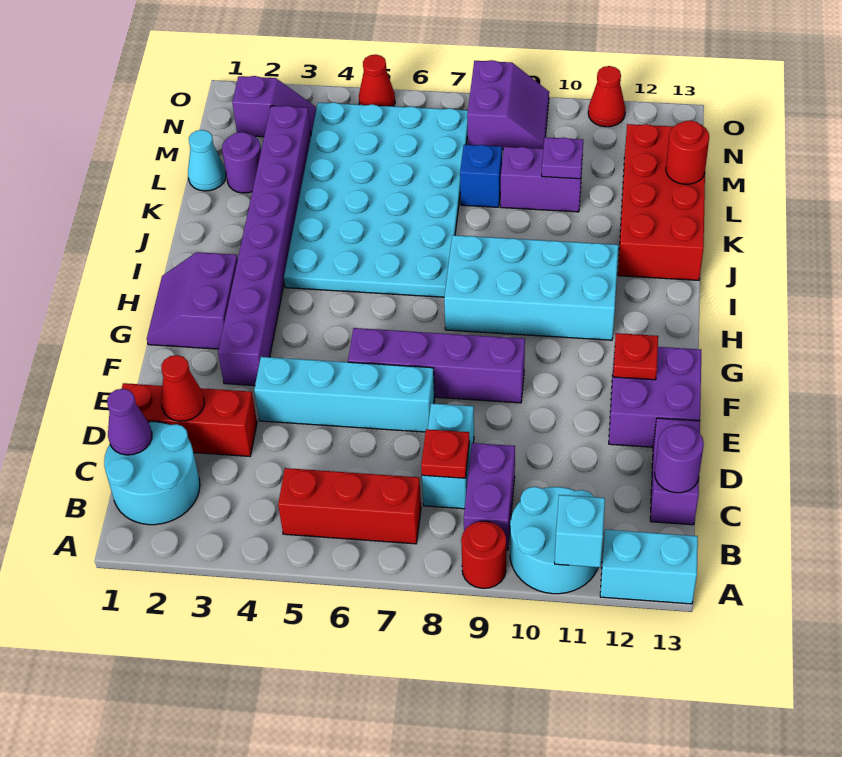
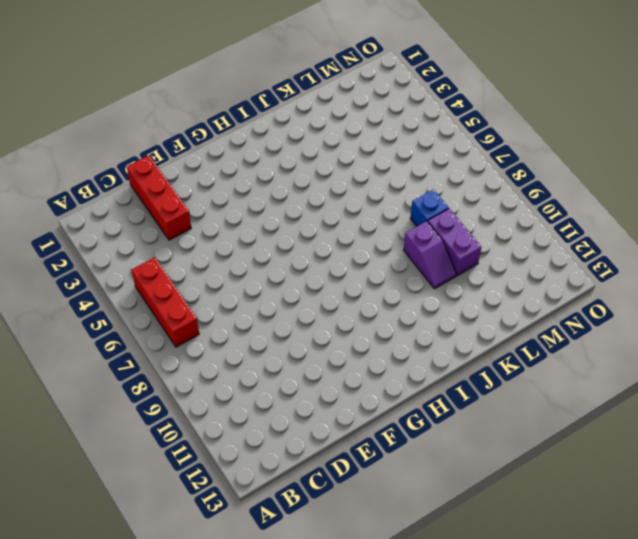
purple slope K9:K10 level 1 top 9 -> purple slope N2:N3 level 1 top 2
none -> red round brick A9 level 1
none -> cyan round brick A10:B11 level 1
none -> cyan brick A12:A13 level 1
none -> cyan round brick B1:C2 level 1

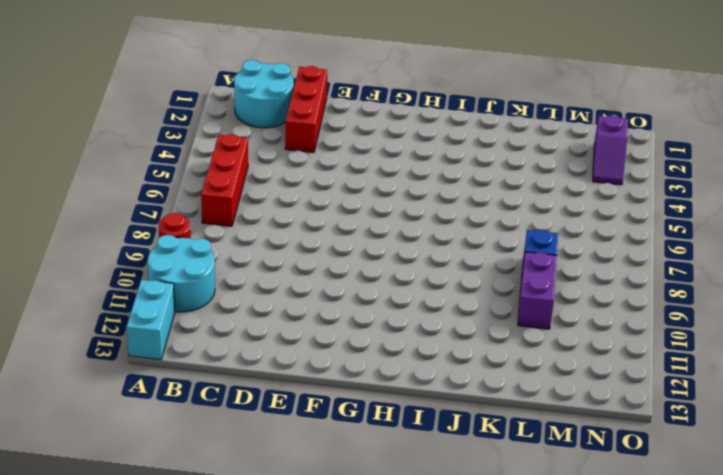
none -> purple brick B9:C9 level 1
none -> cyan brick C8:D8 level 1
none -> purple brick C13:D13 level 1
none -> cyan brick E4:E7 level 1

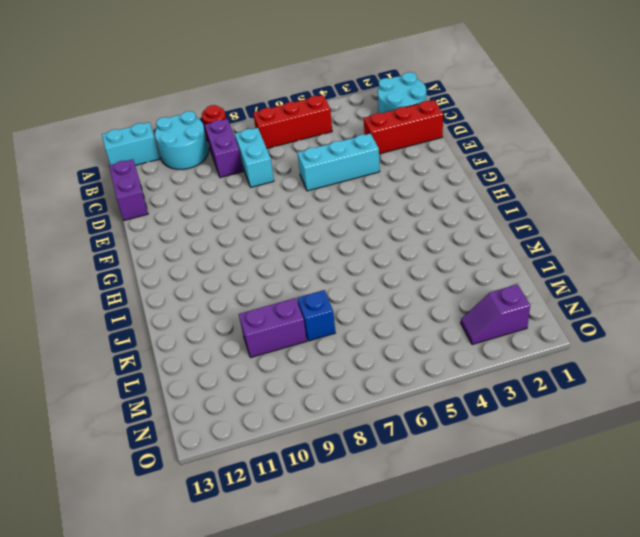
cyan brick E4:E6 level 1 -> cyan brick E4:E7 level 1
none -> purple brick E12:F13 level 1
none -> purple brick F3:M3 level 1
none -> purple brick F6:F9 level 1
none -> purple slope G1:H2 level 1 top 2

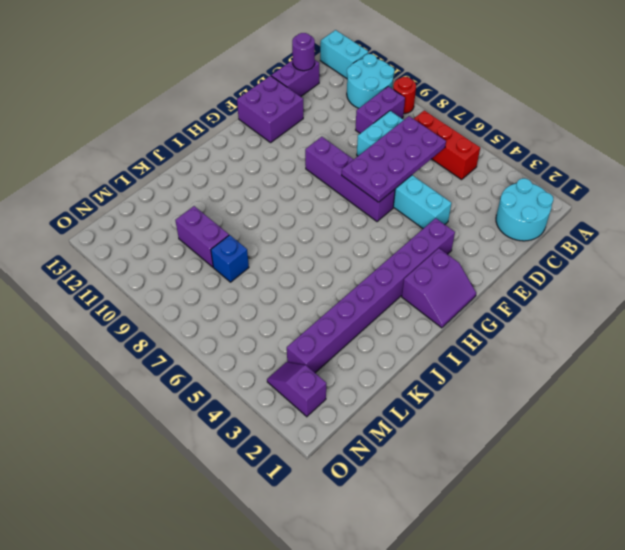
purple plate C6:F7 level 2 -> none
none -> red brick D1:D3 level 1
none -> cyan brick H8:I11 level 1
none -> cyan plate I4:N7 level 1
none -> red brick J12:M13 level 1

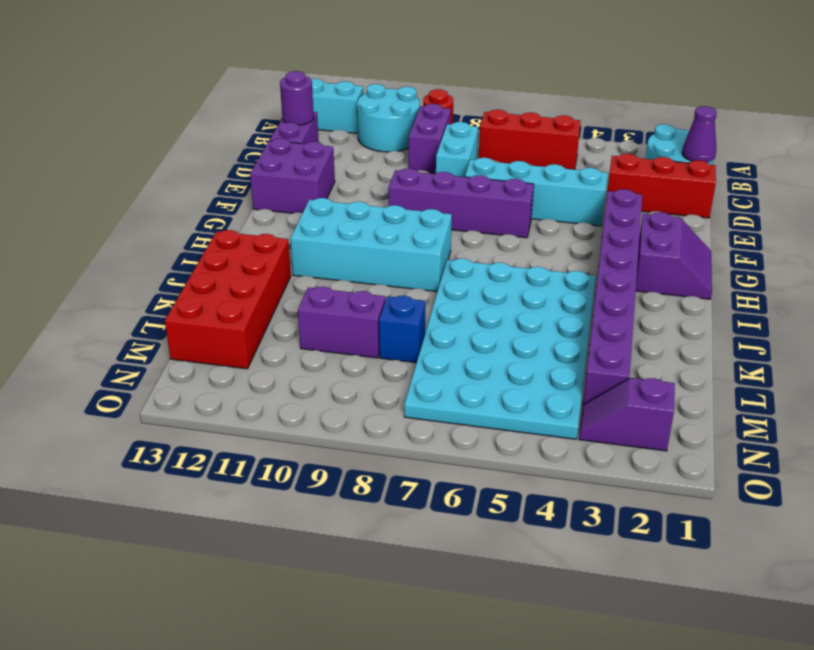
none -> cyan cone L1 level 1
none -> purple round brick L2 level 1
none -> purple slope N8:O9 level 1 top 8
none -> red cone O5 level 1

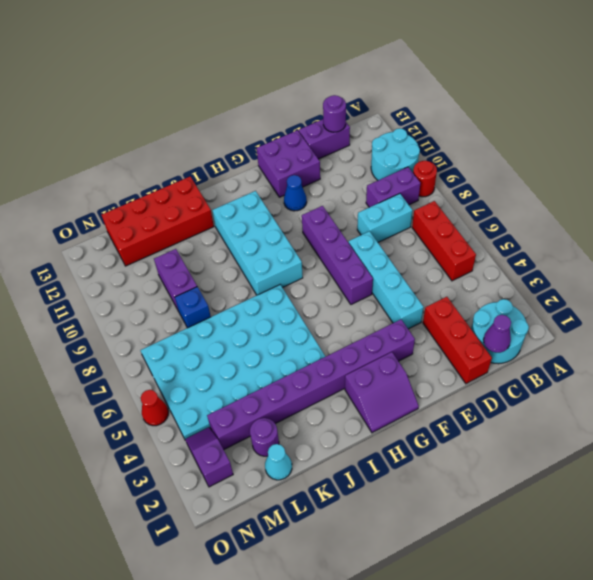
blue cone F11 level 1 -> none
none -> cyan brick A12:A13 level 1
none -> purple slope N8:O9 level 1 top 8
none -> red cone O11 level 1
none -> cyan brick A11 level 2

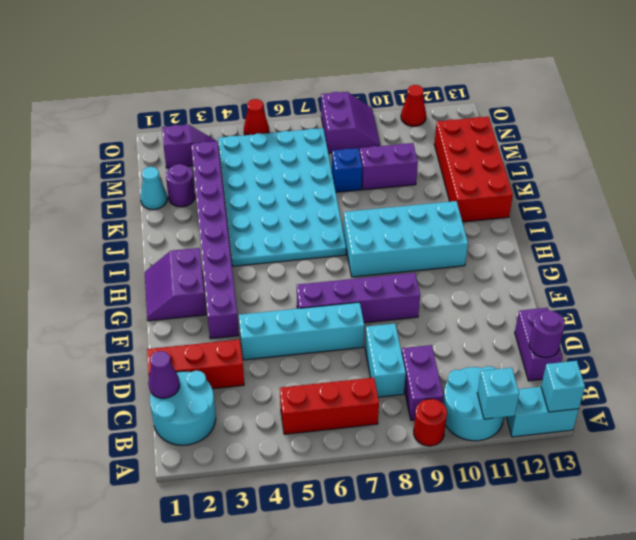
cyan brick A13 level 2 -> none
none -> purple brick E12:F13 level 1
none -> red plate C8 level 2
none -> red cone D2 level 2
none -> red plate F12 level 2

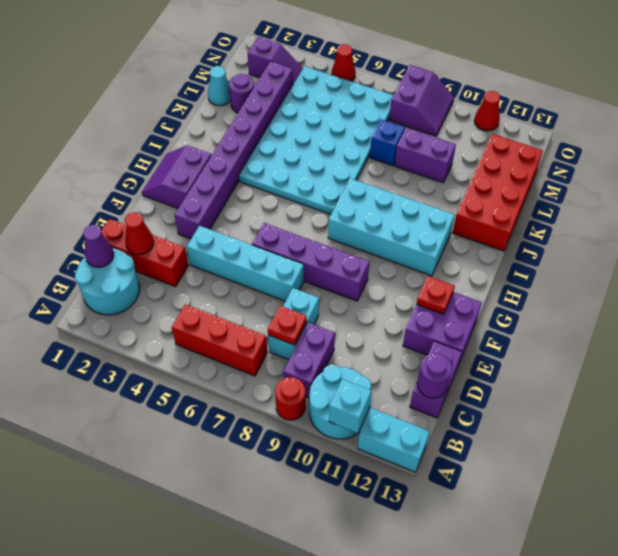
none -> purple plate L10 level 2
none -> red round brick L13 level 2

